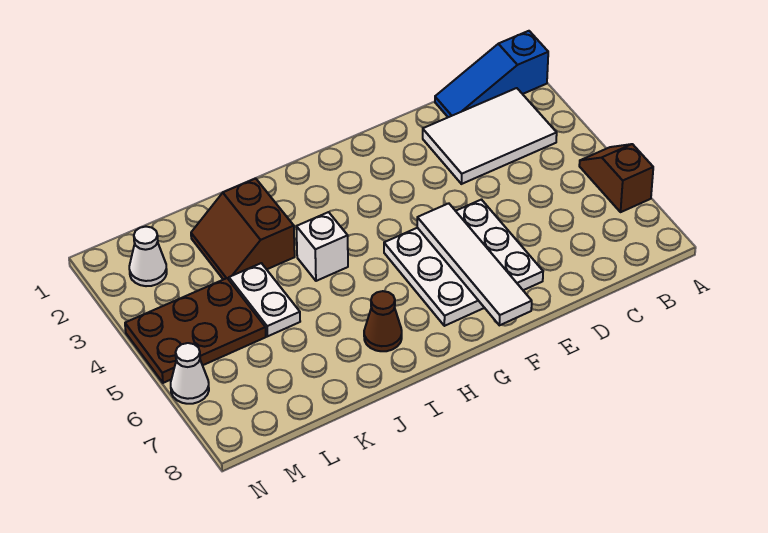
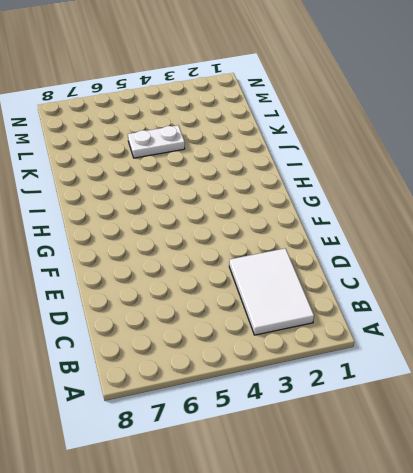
none -> blue slope A1:C1 level 1 top A
none -> brown slope A5:A6 level 1 top 6
none -> white plate E5:G7 level 1

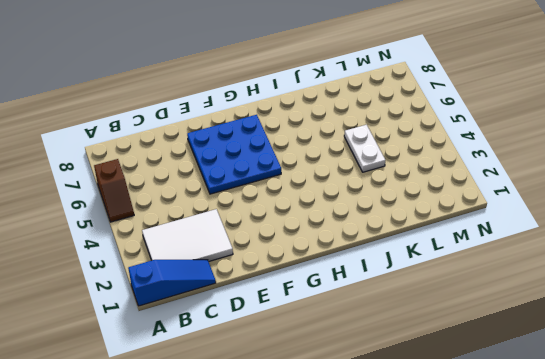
blue plate E5:G7 level 1 -> white plate E5:G7 level 1
none -> white brick I4 level 1
none -> brown cone I7 level 1
none -> brown slope J2:K3 level 1 top J

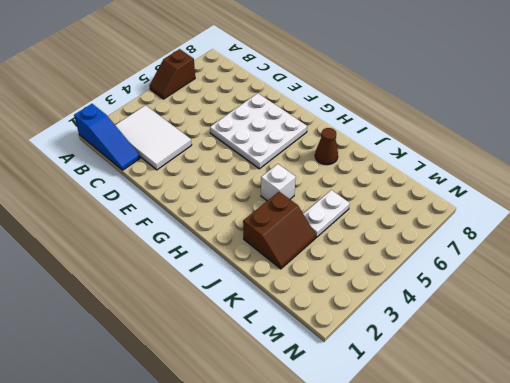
none -> brown plate L4:N5 level 1
none -> white cone M2 level 1
none -> white cone N6 level 1

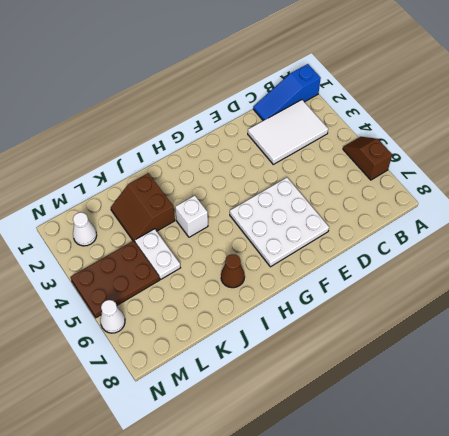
none -> white tile F5:F8 level 2

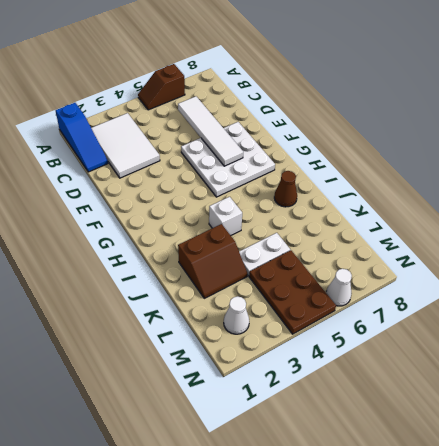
white tile C6:F6 level 2 -> white tile F5:F8 level 2

